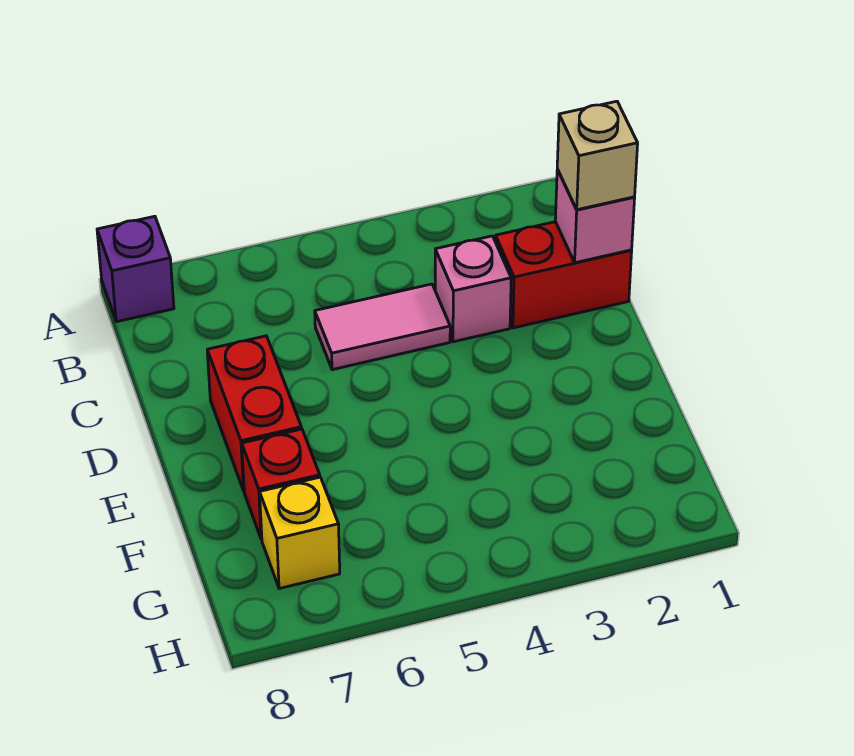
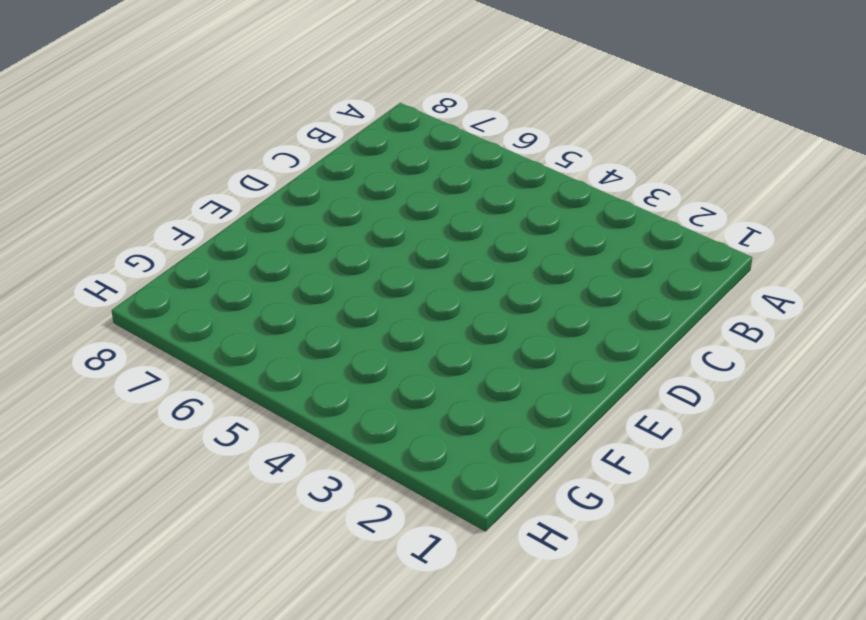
none -> purple brick A8 level 1
none -> red brick C1:C2 level 1

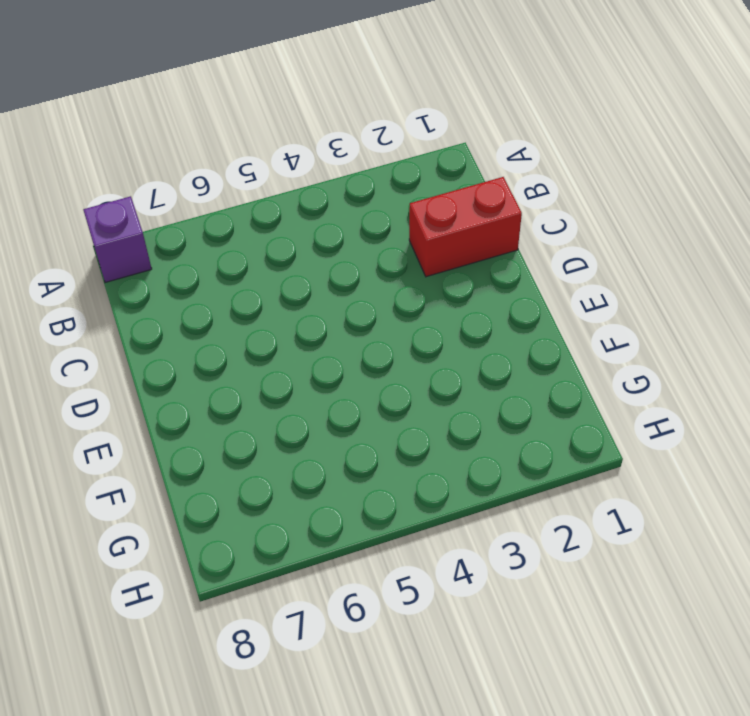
none -> pink brick C3 level 1
none -> pink tile C4:C5 level 1

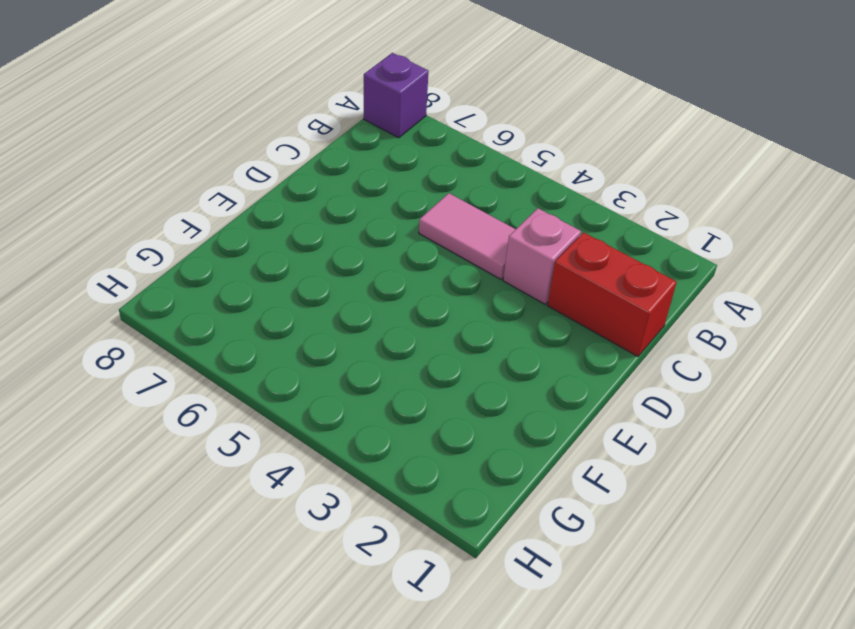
none -> red brick D7:E7 level 1
none -> red brick F7 level 1

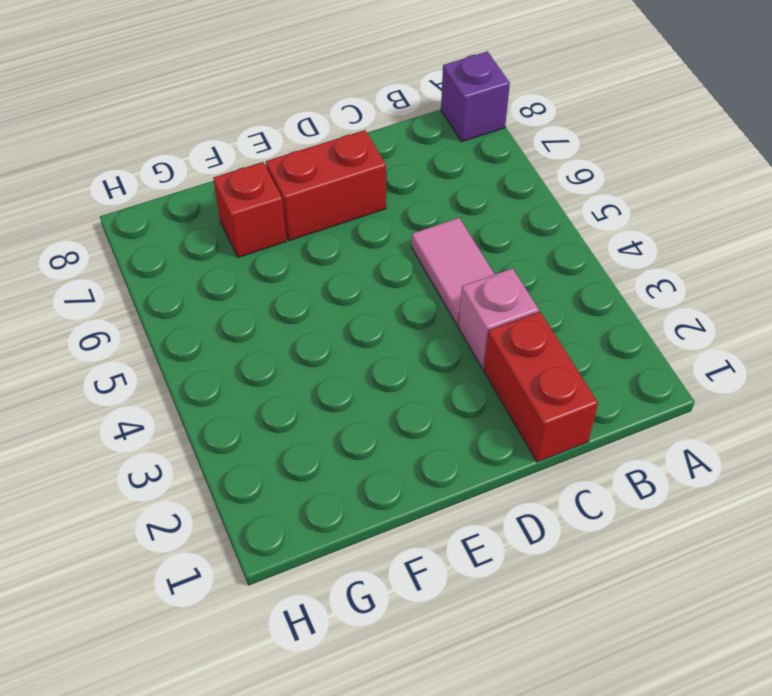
none -> yellow brick G7 level 1
none -> pink brick C1 level 2

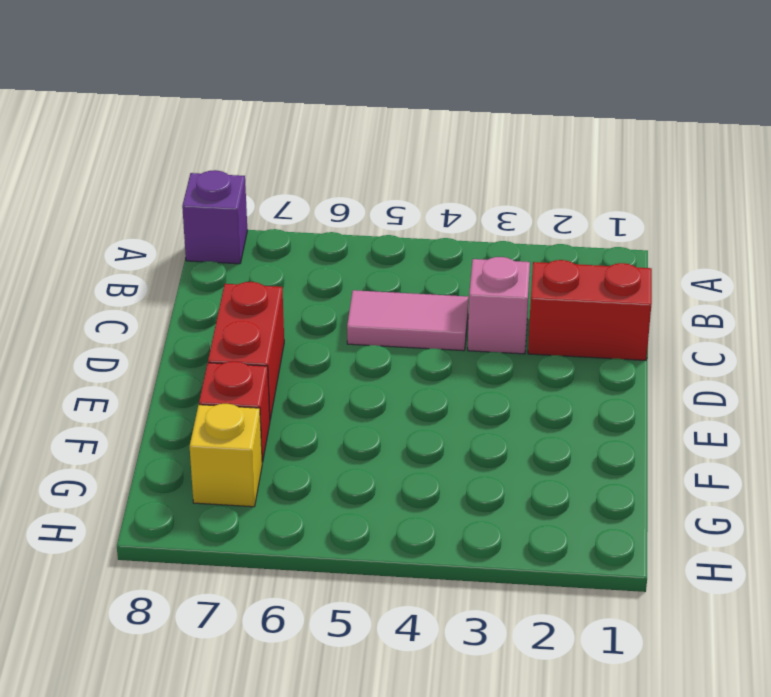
none -> pink brick C1 level 2
none -> tan brick C1 level 3

